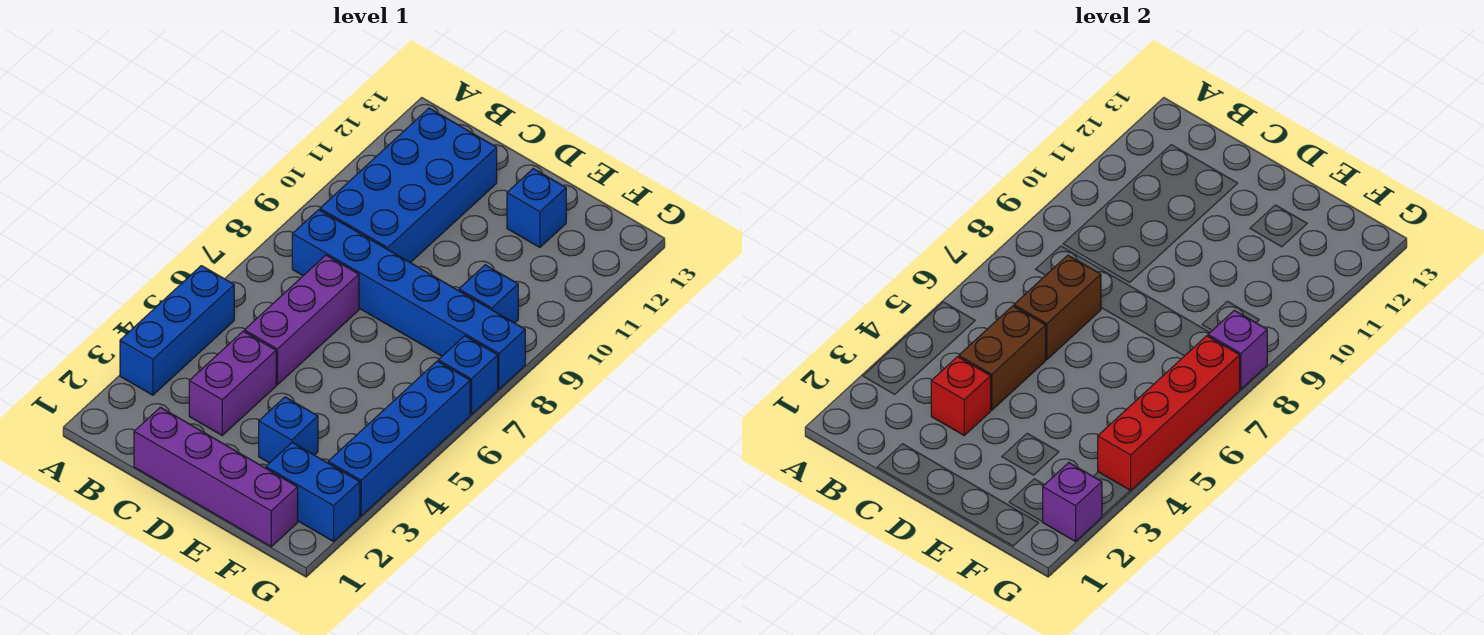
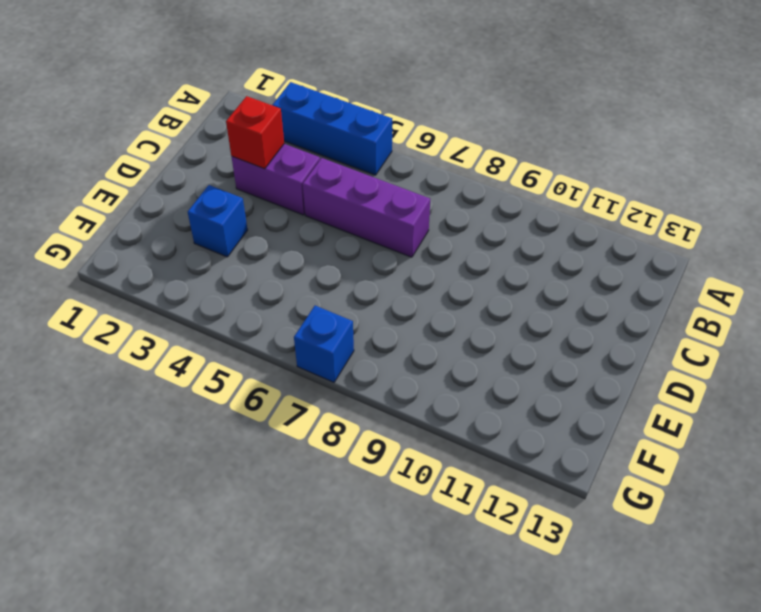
none -> blue brick B8:G8 level 1
none -> blue brick B9:C12 level 1
none -> purple brick C1:F1 level 1

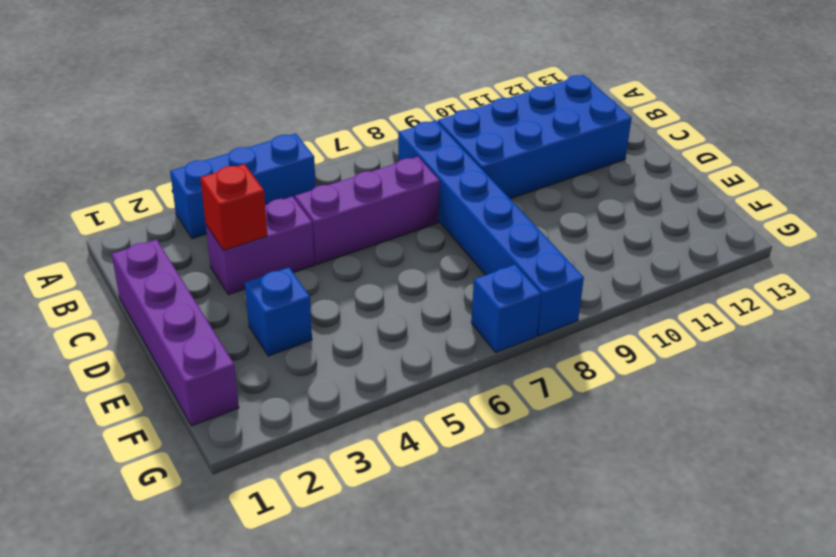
none -> blue brick E12 level 1
none -> blue brick F2:G2 level 1
none -> blue brick F9 level 1

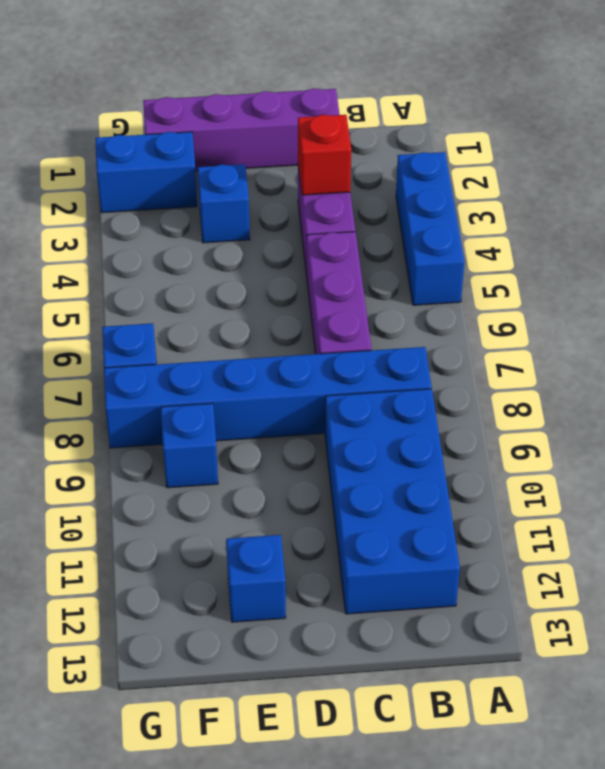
none -> blue brick G3:G6 level 1
none -> brown brick C4:C5 level 2
none -> brown brick C6:C7 level 2

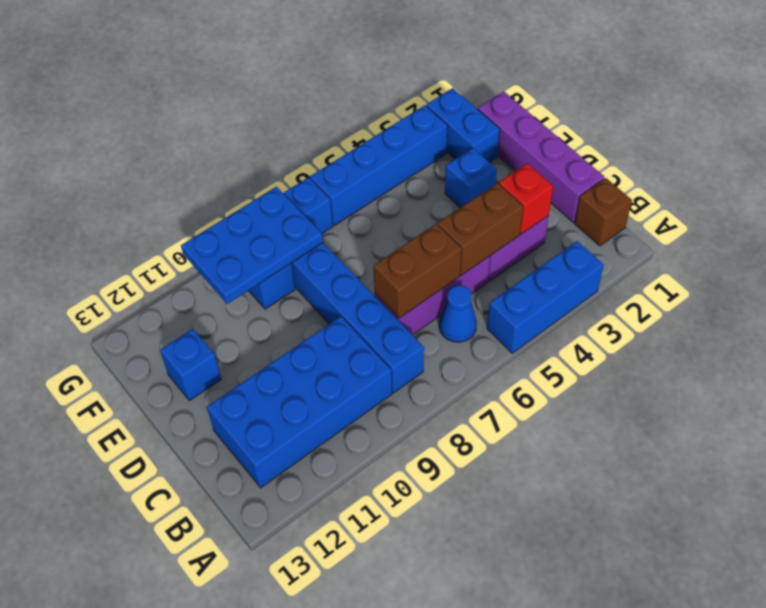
brown brick B1 level 1 -> none
blue cone B6 level 1 -> none
blue plate F8:G10 level 2 -> purple brick G8 level 2
none -> purple brick G2 level 2
none -> red brick G4:G7 level 2

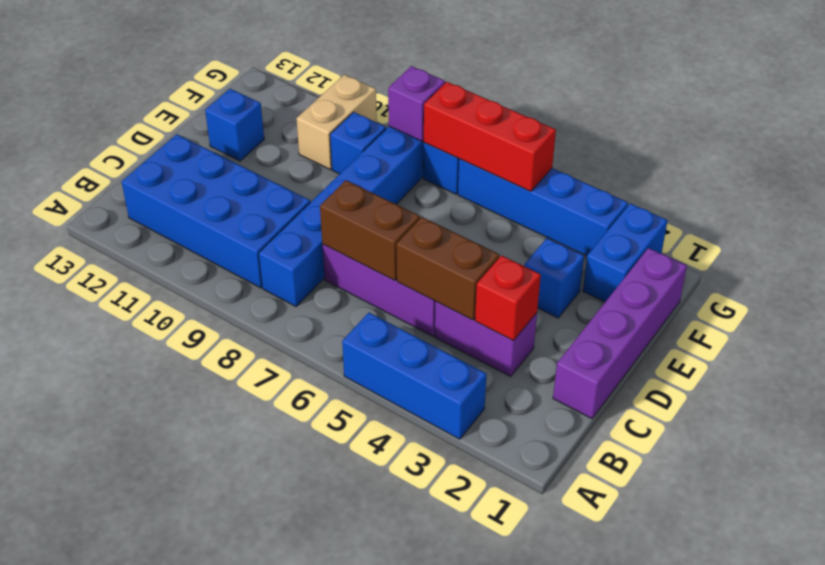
tan brick F10:G10 level 1 -> none
red brick G5:G7 level 2 -> red brick G4:G7 level 2
none -> purple brick G2 level 2

